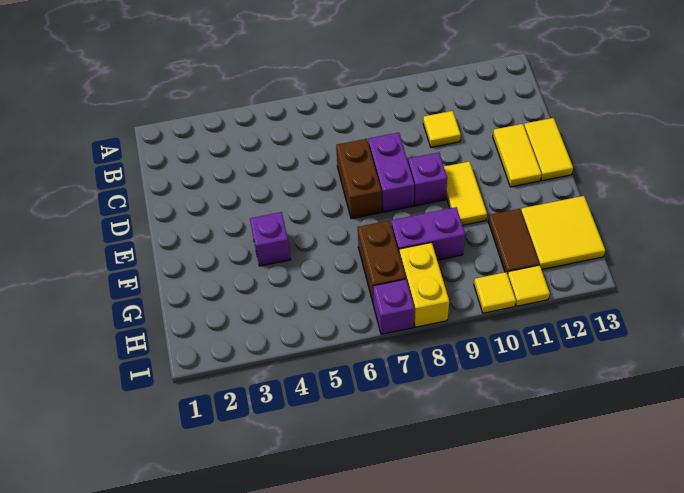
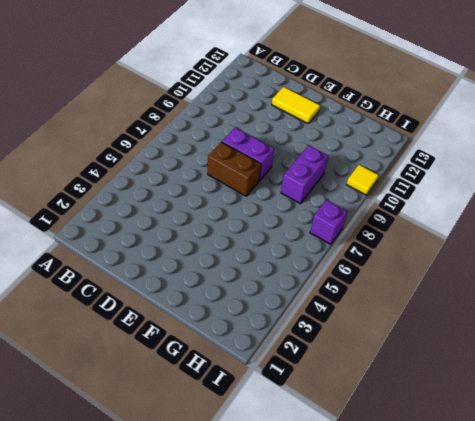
none -> yellow tile C10 level 1
none -> yellow tile D13:E13 level 1
none -> purple brick E9 level 1

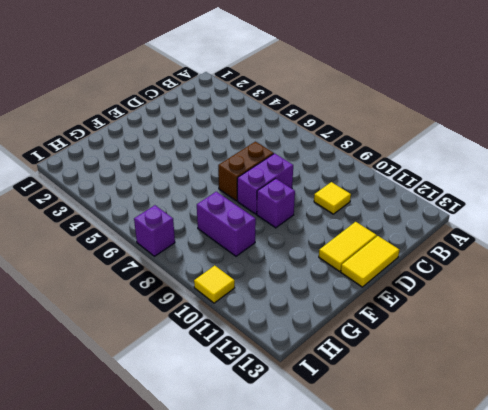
none -> yellow tile E10:F10 level 1
none -> purple brick F4 level 1
none -> brown brick G7:H7 level 1

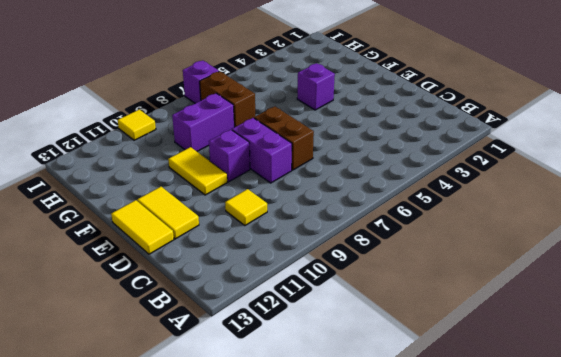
none -> brown tile G11:H11 level 1
none -> yellow tile G12:H13 level 1
none -> yellow brick H8:I8 level 1

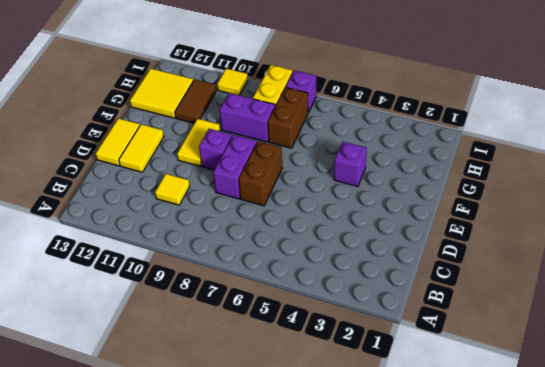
none -> yellow tile I11 level 1

